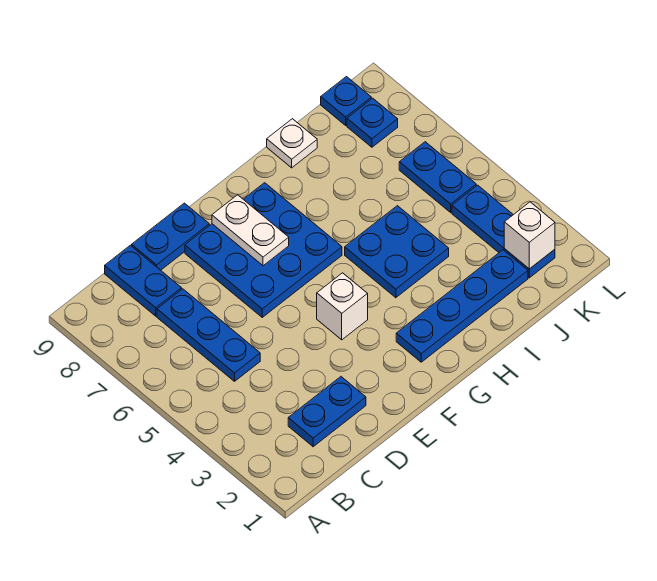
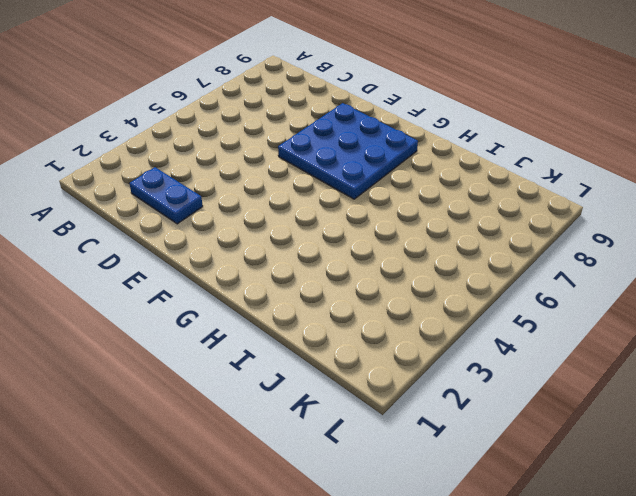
none -> blue plate C5:C7 level 1
none -> blue plate C8:C9 level 1
none -> blue plate D9:E9 level 1

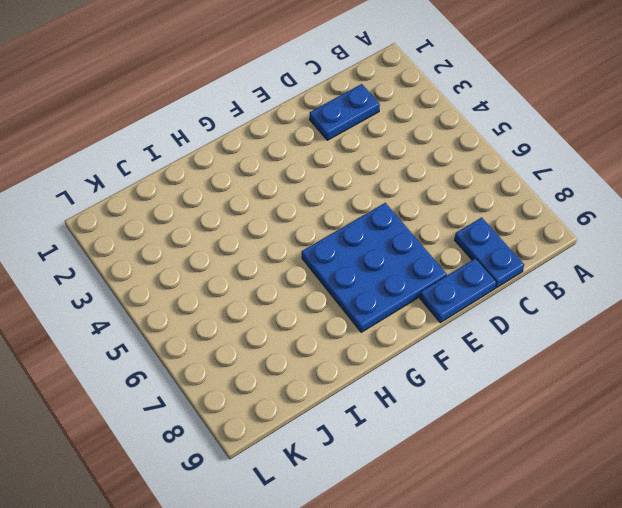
none -> blue plate C5:C7 level 1
none -> white brick F4 level 1
none -> blue plate G2:J2 level 1

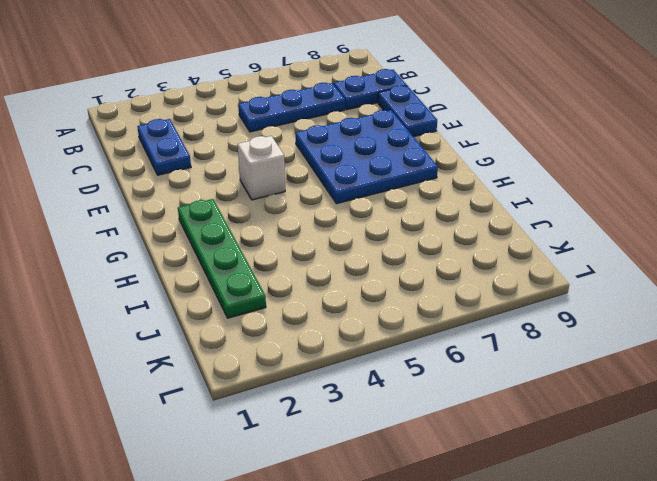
green plate G2:J2 level 1 -> blue plate G2:J2 level 1
none -> blue plate H4:I5 level 1
none -> white plate I9 level 1
none -> blue plate K2:K4 level 1

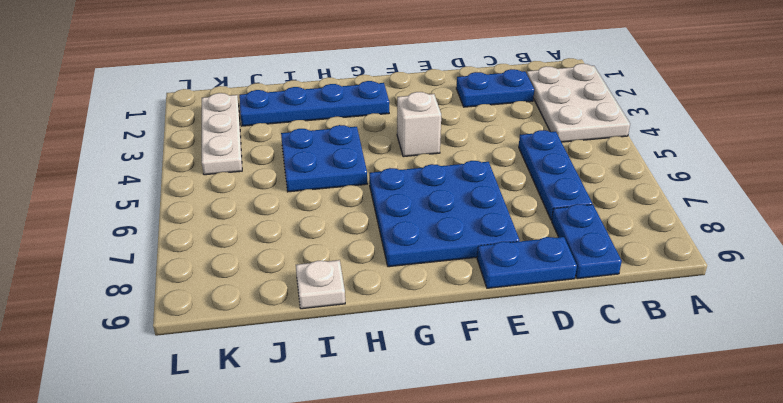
white plate A2:B4 level 1 -> none
white plate K2:K4 level 1 -> blue plate K2:K4 level 1
none -> blue plate K5:K6 level 1
none -> blue plate K8 level 1
none -> blue plate K9 level 1

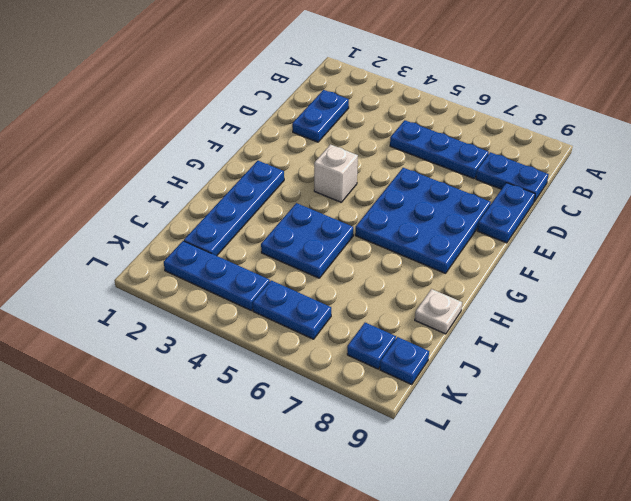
none -> white plate F7:F8 level 2
none -> white brick K2 level 2

